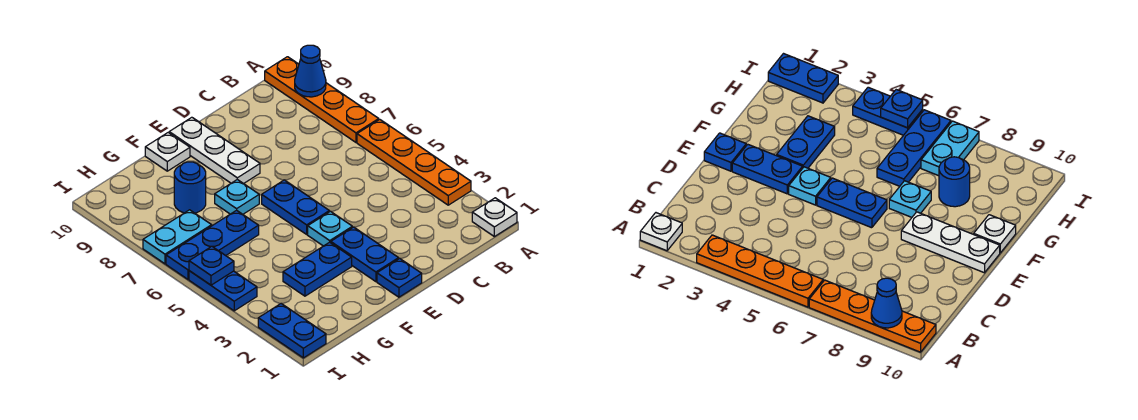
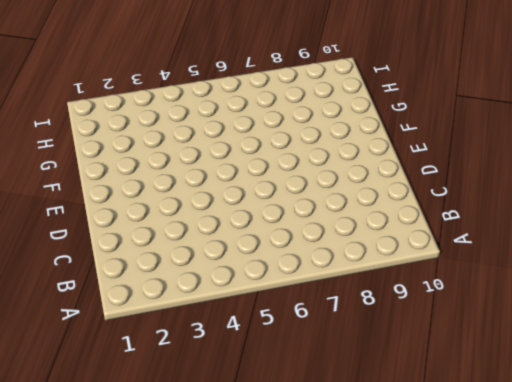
none -> white plate A1 level 1
none -> orange plate A3:A6 level 1
none -> orange plate A7:A10 level 1

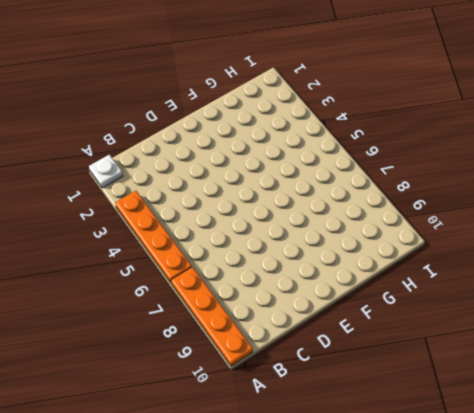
none -> blue plate E1 level 1
none -> blue plate E2:E3 level 1
none -> cyan plate E4 level 1

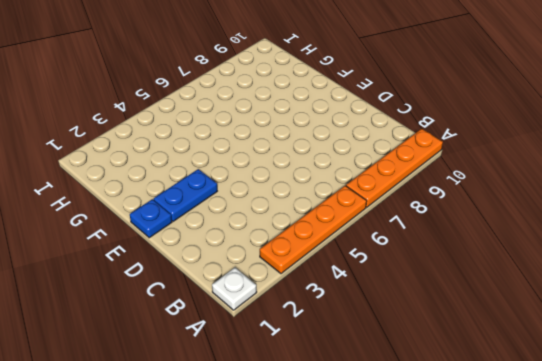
none -> cyan plate E4 level 1
none -> blue plate E5:E6 level 1
none -> white plate E8:E10 level 1

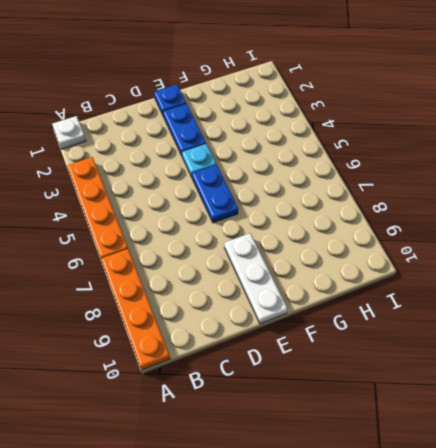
none -> blue plate F3:G3 level 1
none -> cyan plate F7 level 1
none -> white plate F10 level 1

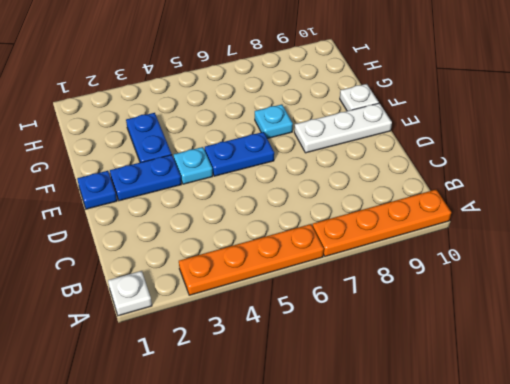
none -> blue plate G6:I6 level 1
none -> blue round brick G8 level 1
none -> cyan plate H7:I7 level 1

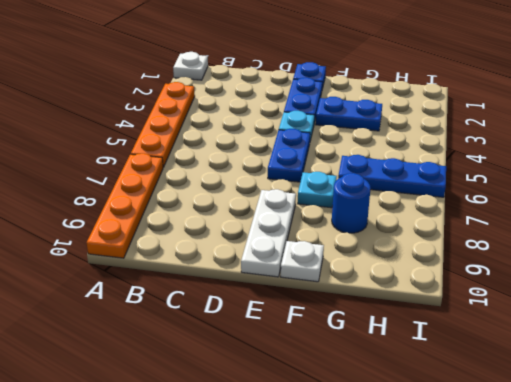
none -> cyan plate H7:I7 level 1
none -> blue plate I1:I2 level 1
none -> blue plate I4:I5 level 1

